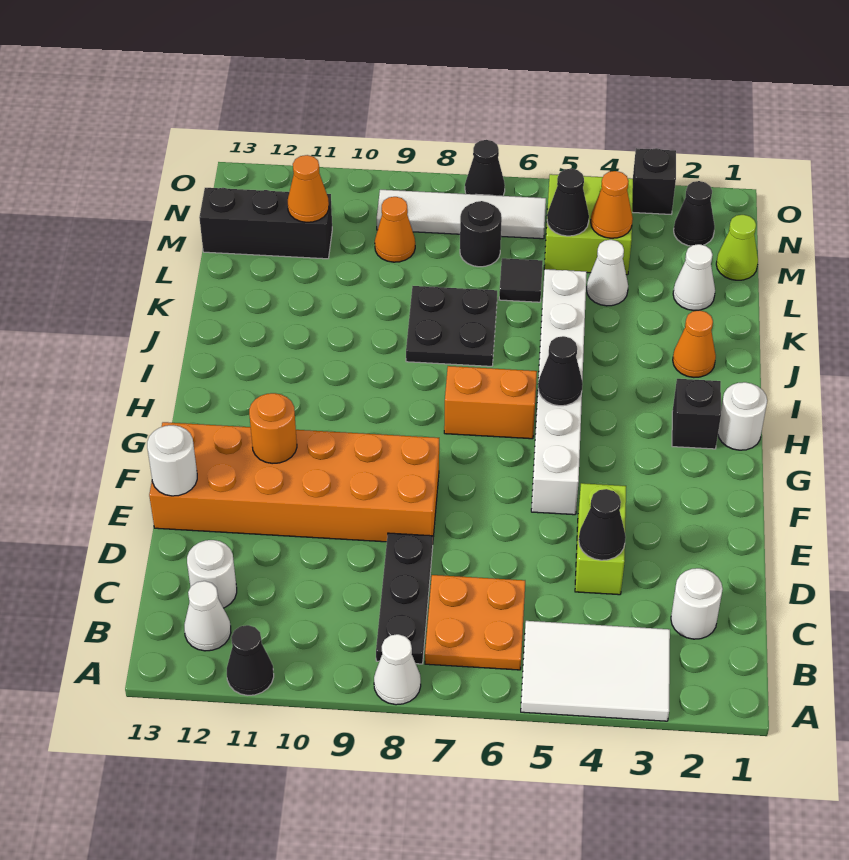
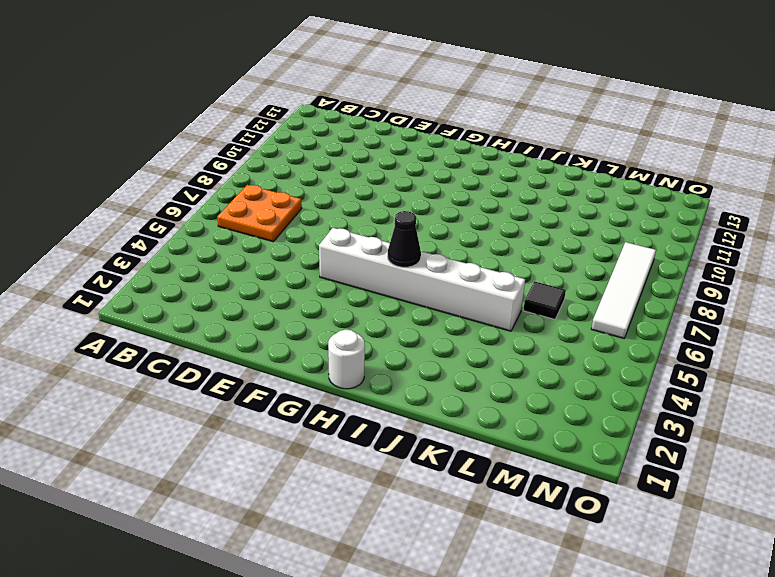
none -> white tile A3:B5 level 1
none -> white cone A8 level 1
none -> black cone A11 level 1
none -> black plate B8:D8 level 1

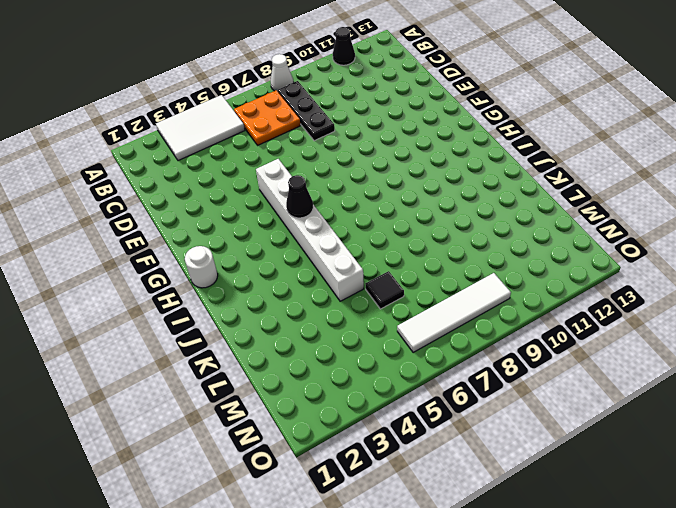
none -> white cone B12 level 1
none -> white round brick C2 level 1
none -> white round brick C12 level 1
none -> lime brick D4:E4 level 1

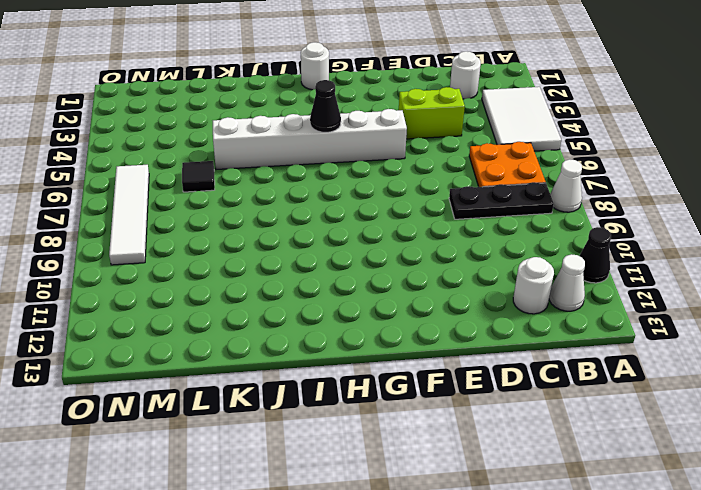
none -> orange brick E8:F13 level 1
none -> black brick H2 level 1
none -> orange brick H6:H7 level 1
none -> orange cone J2 level 1

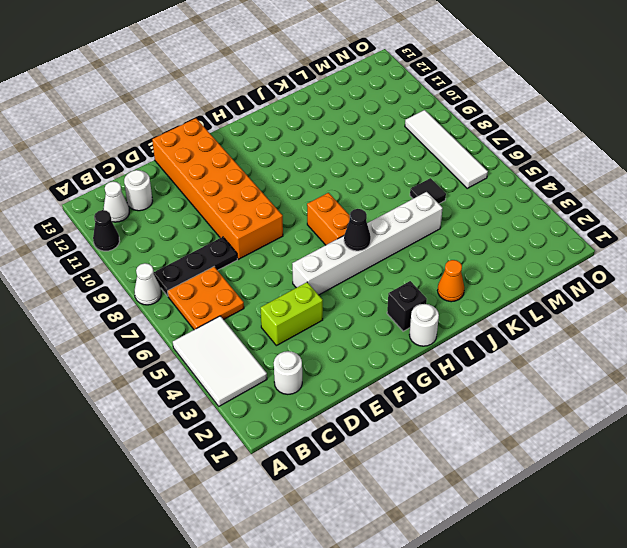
none -> black plate J7:K8 level 1
none -> white cone L2 level 1
none -> white cone L4 level 1
none -> lime cone M1 level 1

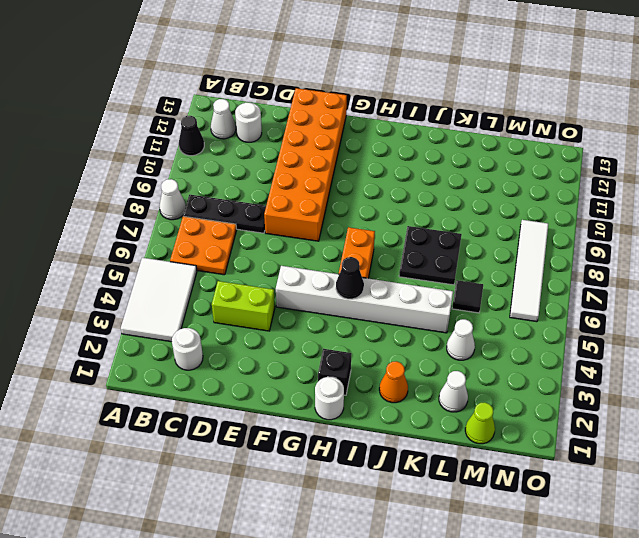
none -> lime brick M4:N5 level 1
none -> black round brick M7 level 1
none -> orange cone M9 level 1
none -> black brick M11:M13 level 1

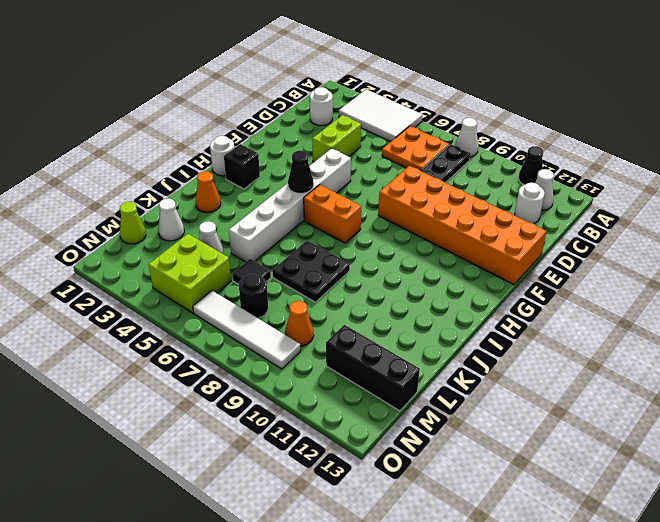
none -> black cone N2 level 1
none -> black brick O3 level 1
none -> black cone O7 level 1
none -> black cone D4 level 2

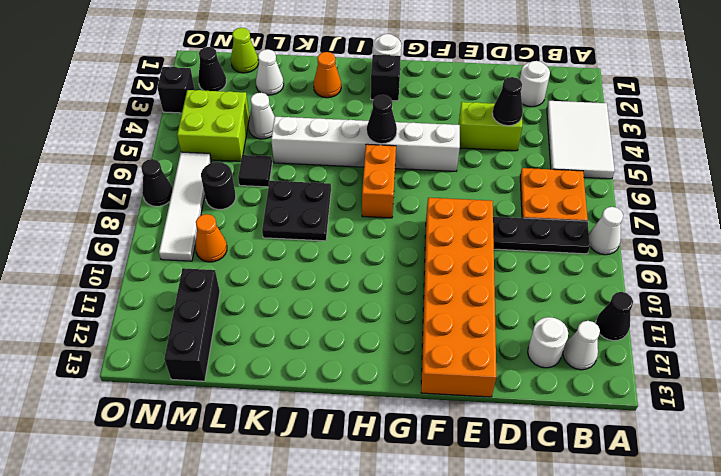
none -> white round brick E13 level 2
none -> orange round brick F11 level 2
none -> orange cone M4 level 2
none -> black cone M5 level 2

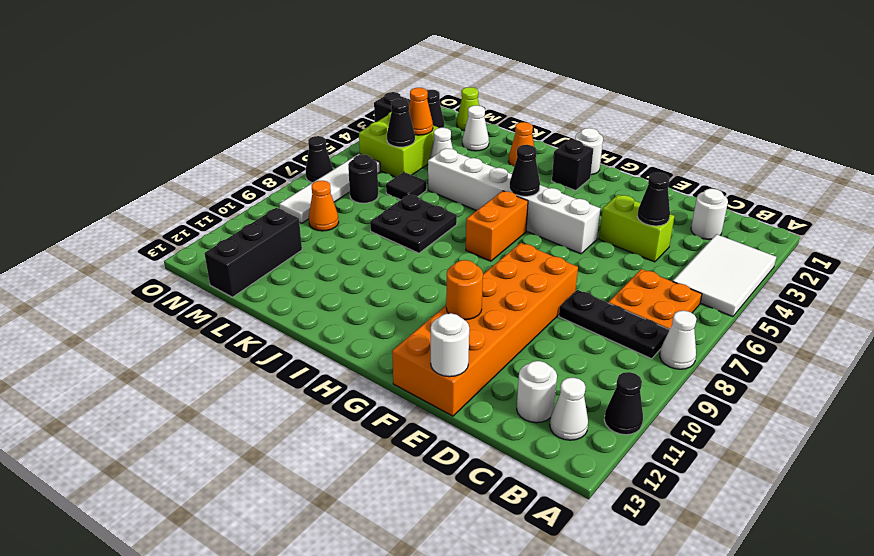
none -> orange cone M11 level 2

